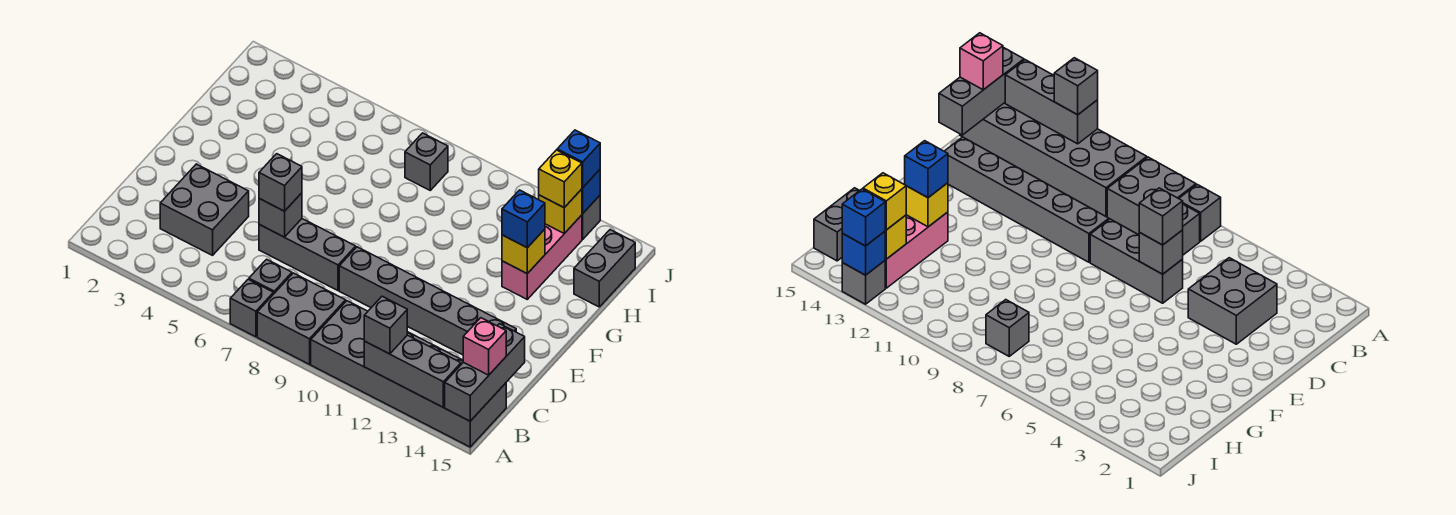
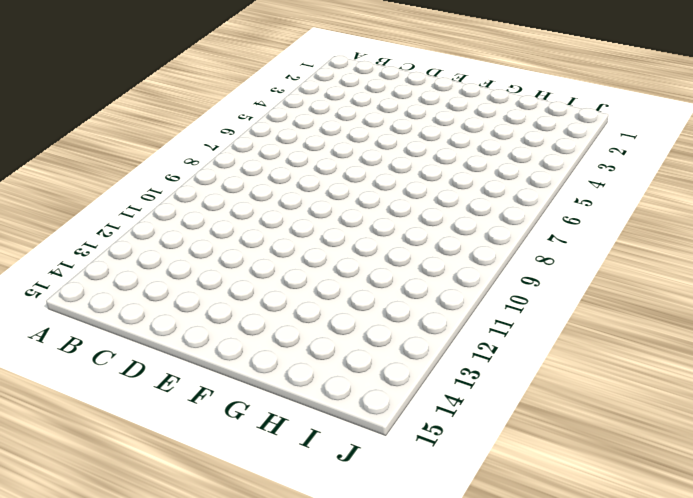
none -> grey brick A7 level 1
none -> grey brick A8:B9 level 1
none -> grey brick A10:B15 level 1

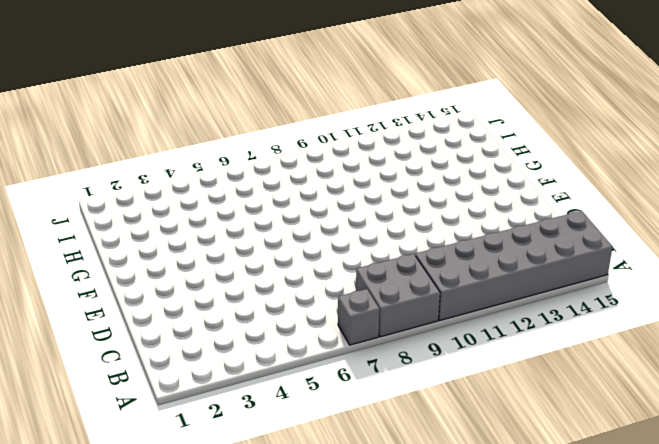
none -> grey brick B7 level 1
none -> grey brick C3:D4 level 1
none -> grey brick D6:D8 level 1

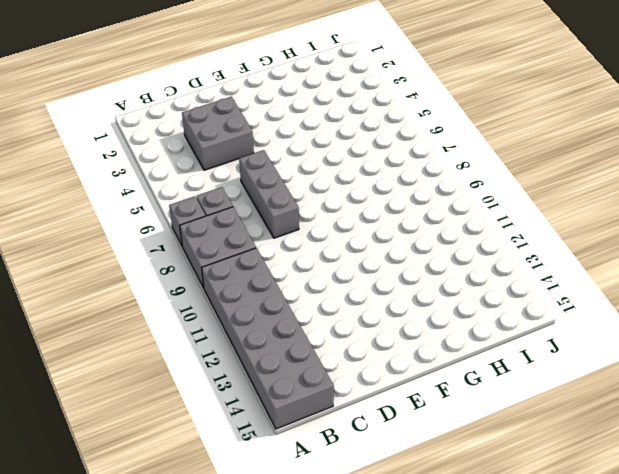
none -> grey brick D9:D14 level 1
none -> pink brick G13:I13 level 1
none -> grey brick H15:I15 level 1

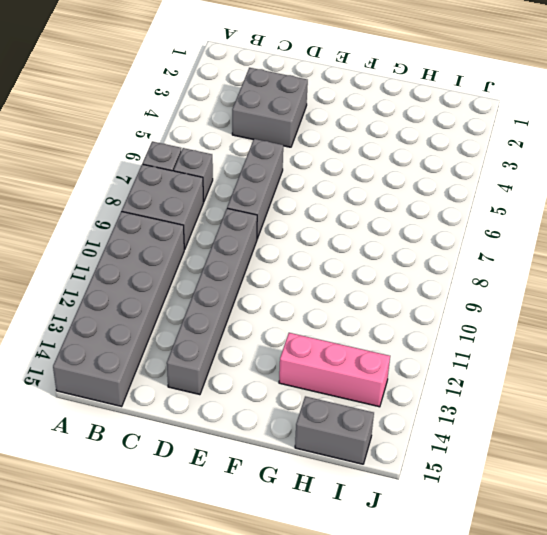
none -> grey brick I8 level 1
none -> grey brick J13 level 1
none -> grey brick A12:A14 level 2

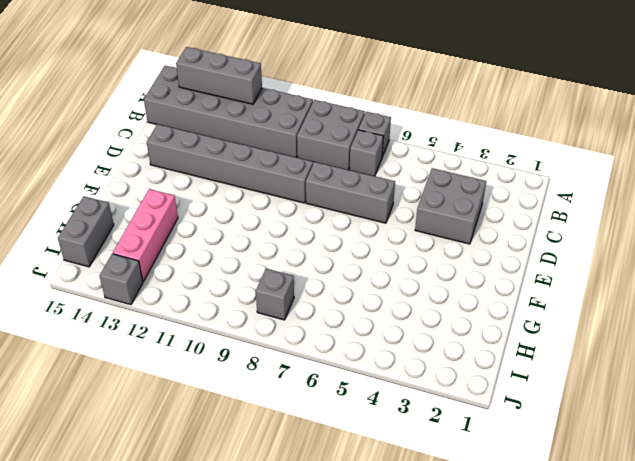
none -> grey brick A15:C15 level 2
none -> grey brick D6 level 2
none -> yellow brick G13 level 2

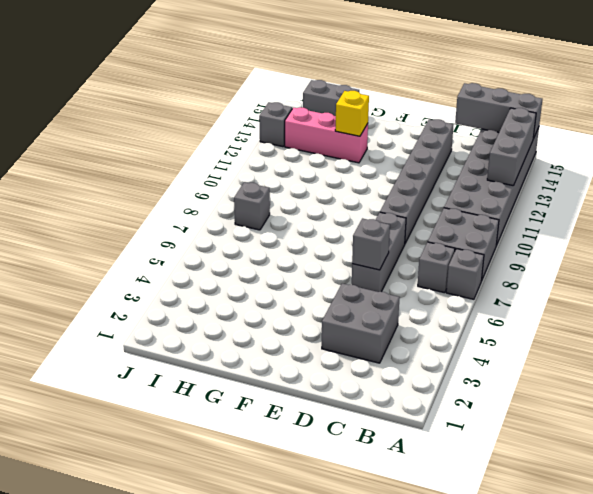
none -> yellow brick I13 level 2
none -> blue brick J13 level 2
none -> grey brick A12 level 3

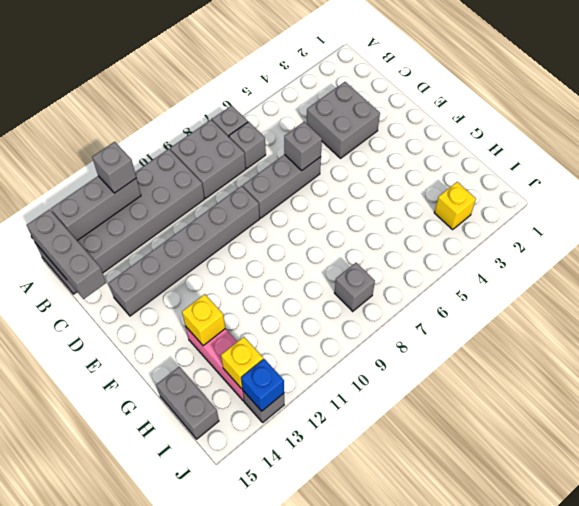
yellow brick I3 level 1 -> yellow brick I13 level 3
none -> pink brick B15 level 3
none -> grey brick D6 level 3
none -> blue brick G13 level 3

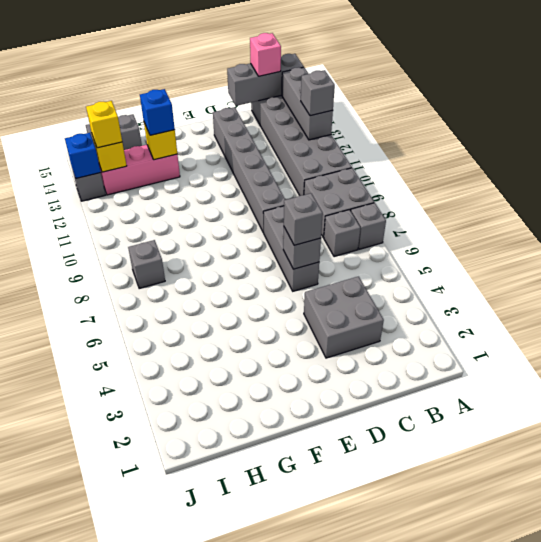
none -> blue brick J13 level 3

